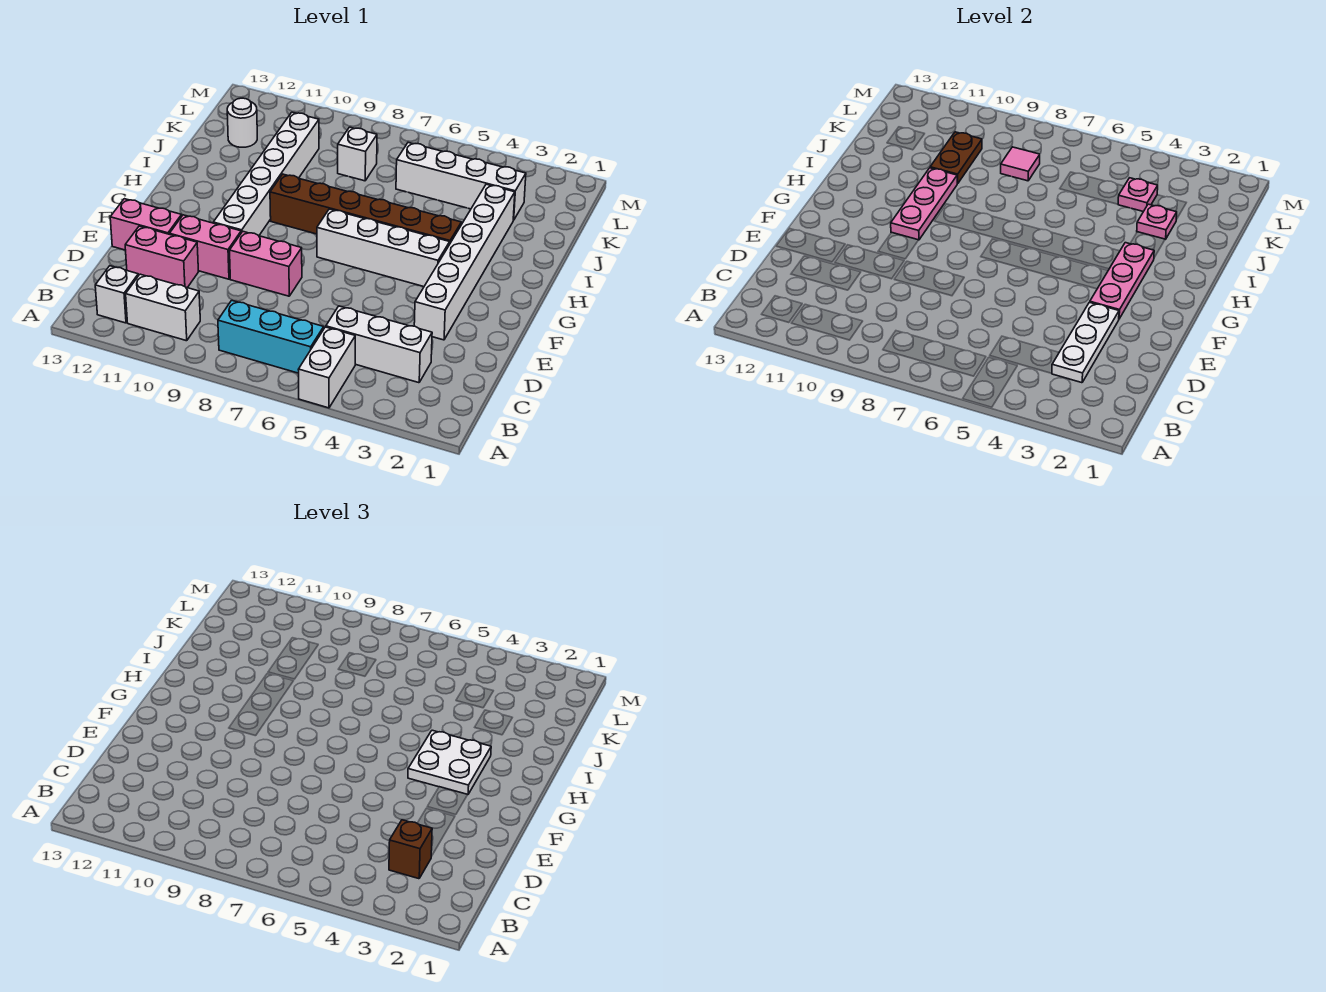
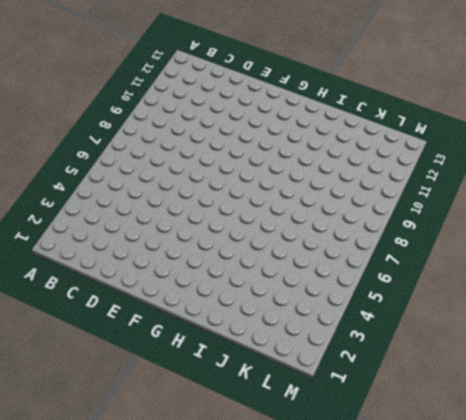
none -> white brick A5:B5 level 1
none -> cyan brick B6:B8 level 1
none -> white brick B10:B11 level 1

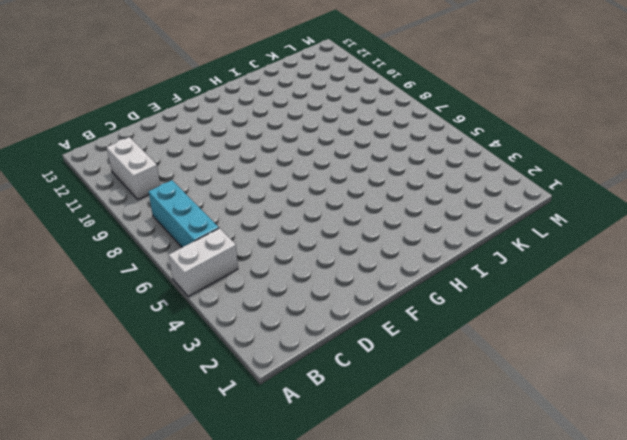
none -> white brick B12 level 1
none -> white brick C3:C5 level 1
none -> pink brick D11:D12 level 1

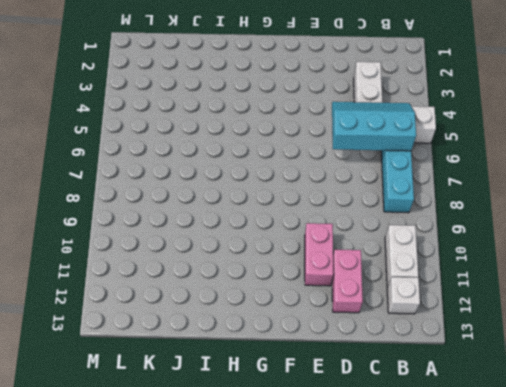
cyan slope B5:D6 level 2 top 6 -> none
none -> white brick E3:J3 level 1
none -> pink brick E8:E9 level 1
none -> pink brick E12:E13 level 1

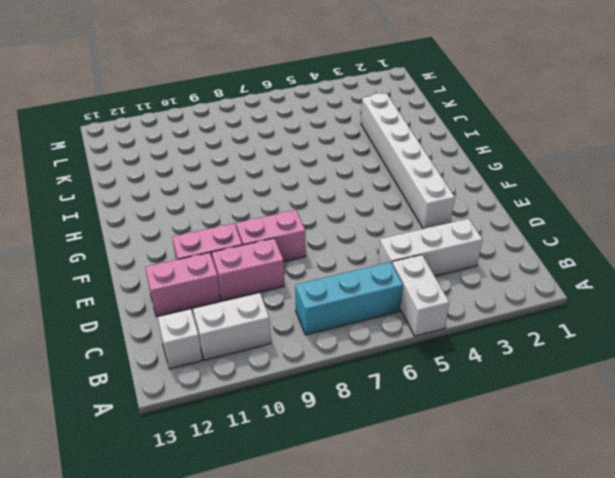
pink brick D9:D10 level 1 -> pink brick E12:E13 level 1
none -> white brick F10:K10 level 1
none -> white brick G4:G7 level 1
none -> brown brick H4:H9 level 1

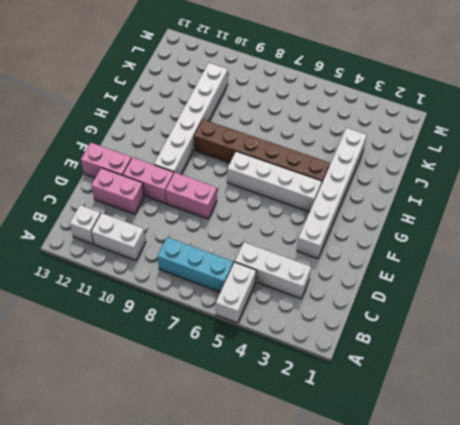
none -> white brick K3:K6 level 1
none -> white brick K8 level 1
none -> white round brick K12 level 1

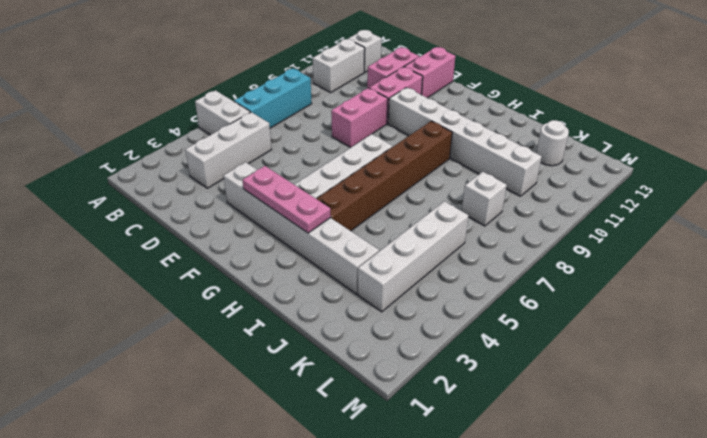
none -> white plate C3:E3 level 2
none -> pink plate G10:I10 level 2
none -> pink plate J3 level 2

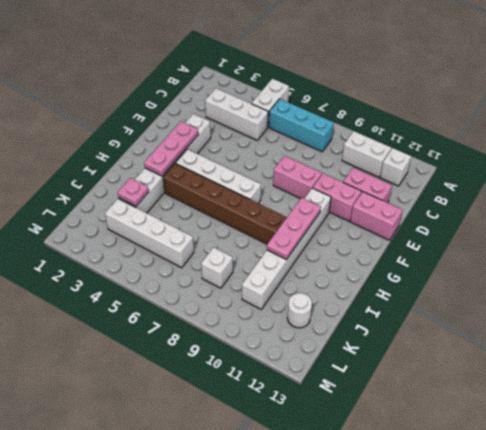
none -> white plate C3:E3 level 2
none -> brown plate J10:K10 level 2
none -> pink plate K4 level 2

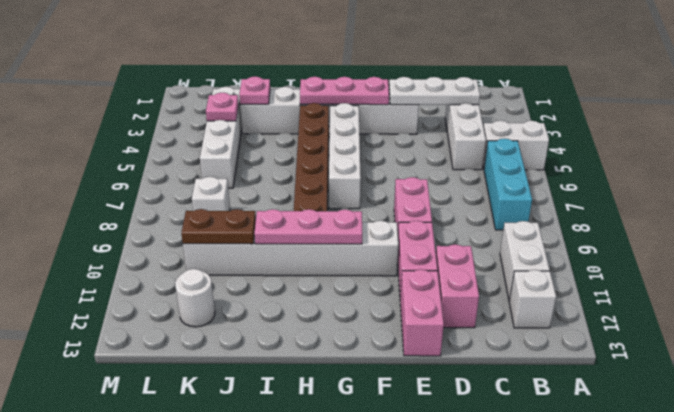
none -> pink tile K8 level 2
none -> brown brick C3 level 3
none -> white plate G3:H4 level 3

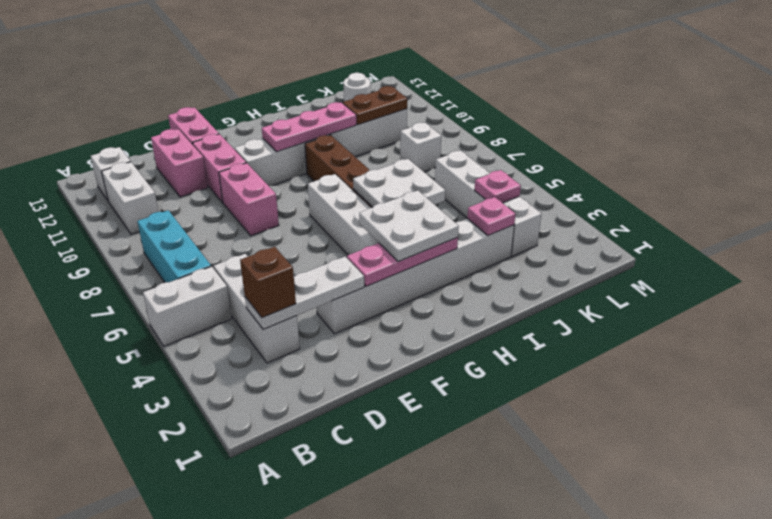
white plate H5:I6 level 2 -> none
none -> pink tile K8 level 2

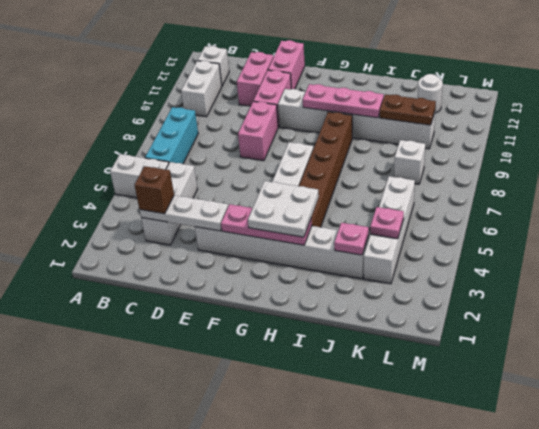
none -> pink tile K8 level 2

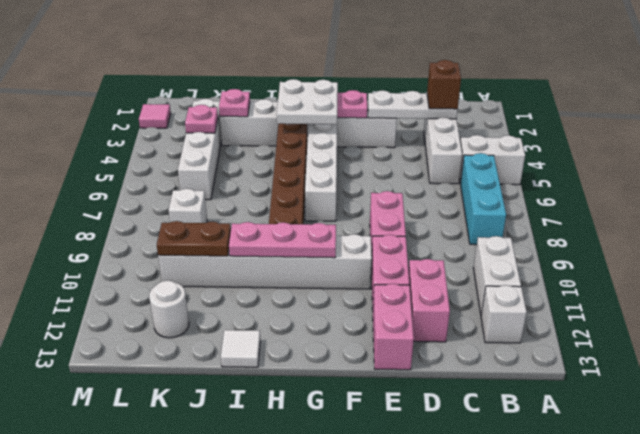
white tile I13 level 1 -> none
pink tile M2 level 1 -> pink tile K8 level 2

